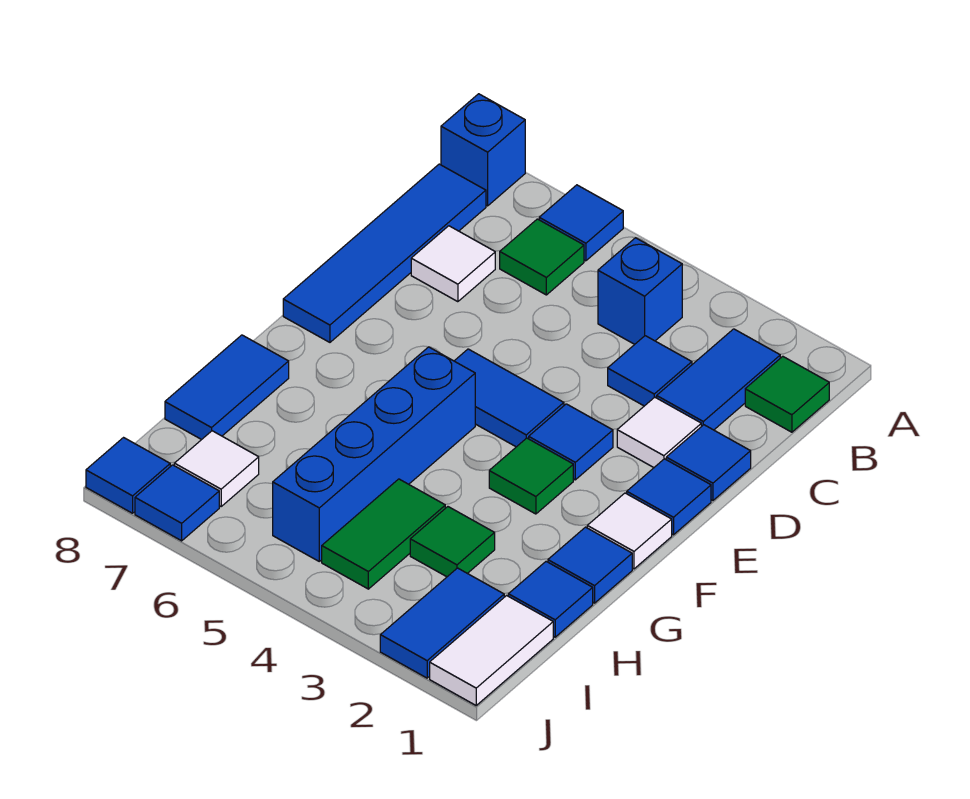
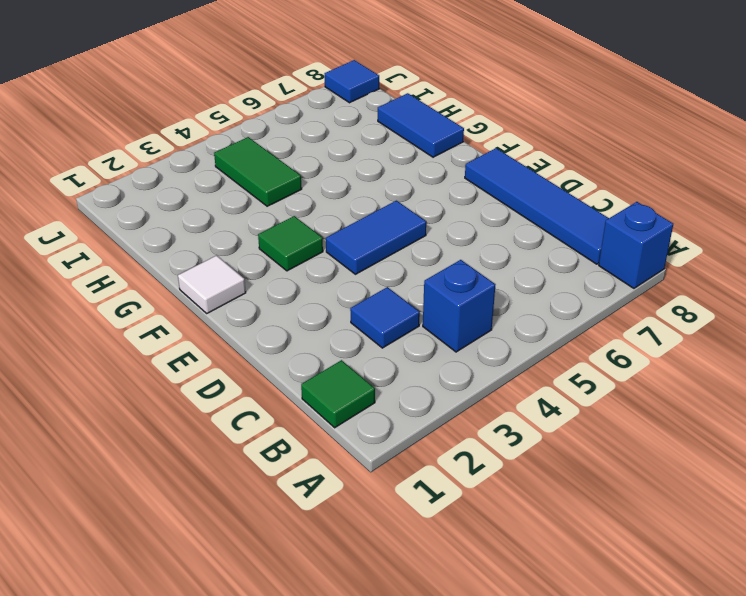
none -> blue tile A6 level 1
none -> blue tile B2:C2 level 1
none -> green tile B6 level 1

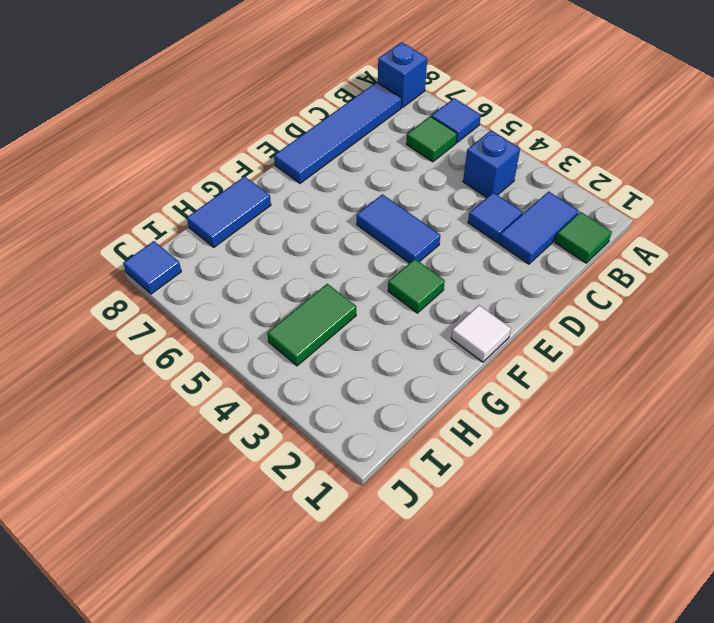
none -> white tile C7 level 1
none -> blue tile D1 level 1
none -> white tile D2 level 1

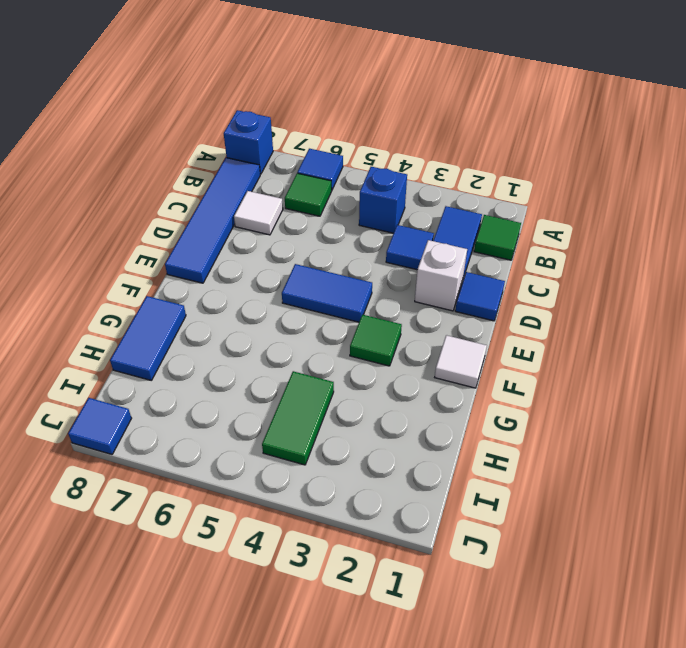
white brick D2 level 1 -> white tile D2 level 1
none -> blue tile E1 level 1
none -> blue tile E3 level 1
none -> blue brick F5:I5 level 1

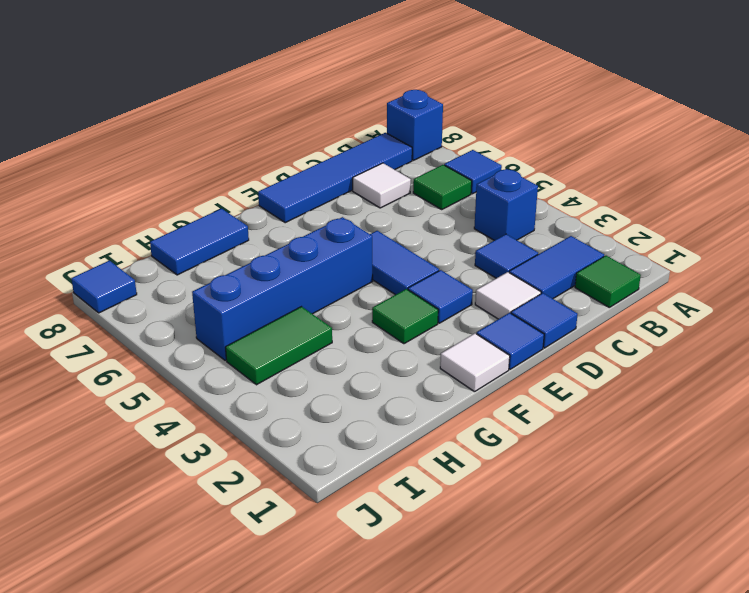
none -> blue tile G1 level 1
none -> blue tile H1 level 1
none -> green tile H3 level 1

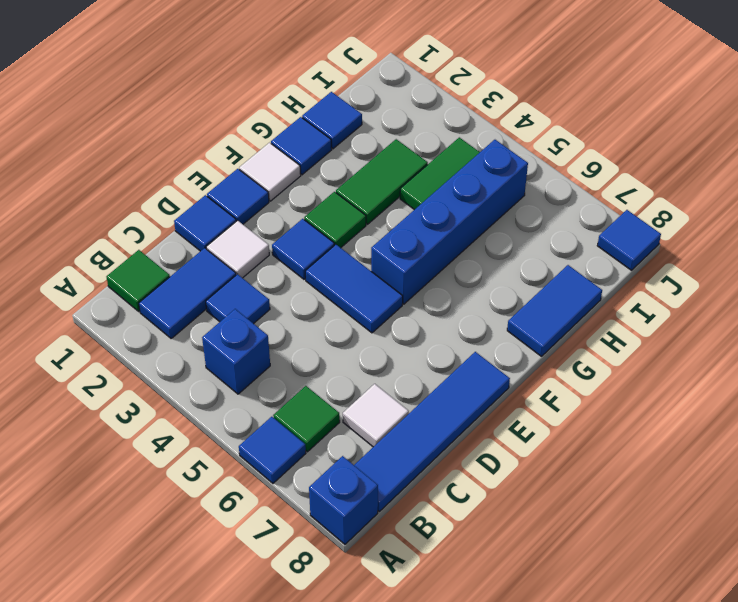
green tile G3:H3 level 1 -> green tile H3 level 1
none -> white tile I1:J1 level 1
none -> blue tile I2:J2 level 1
none -> white tile I7 level 1

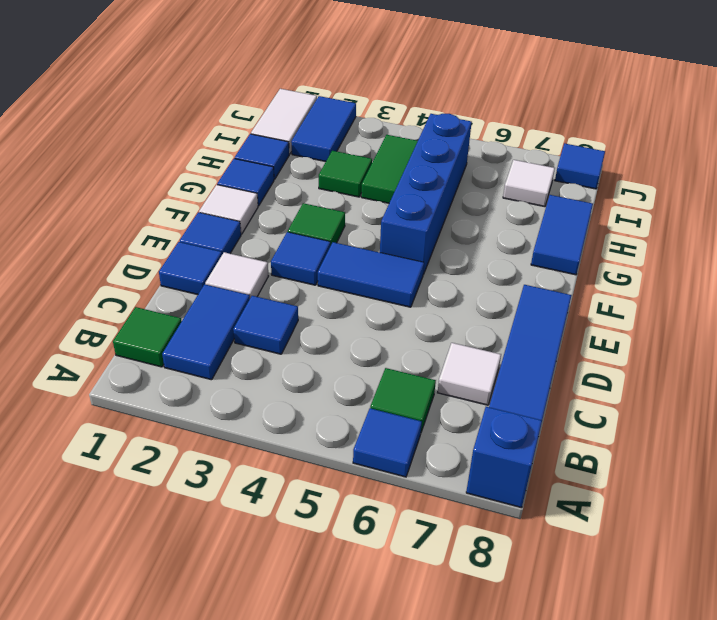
none -> blue brick B4 level 1
none -> blue tile J7 level 1

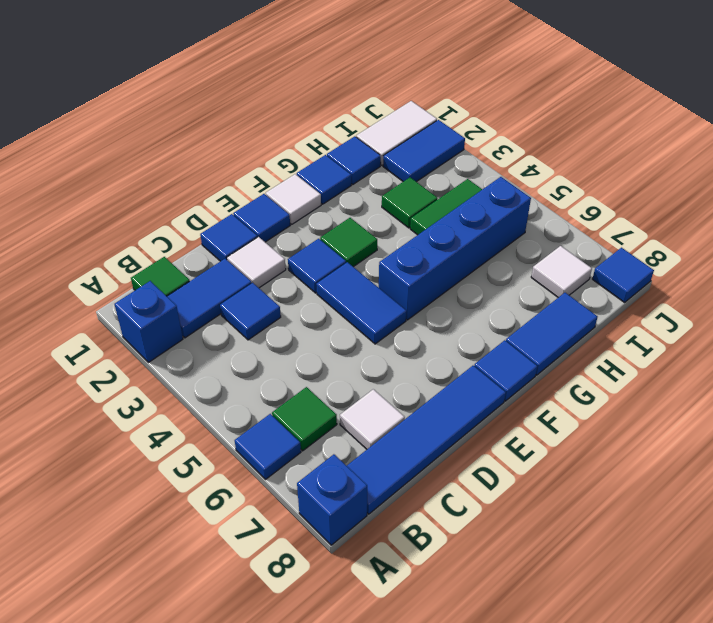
blue brick A2 level 1 -> blue brick B4 level 1
blue tile F8 level 1 -> blue tile J7 level 1

